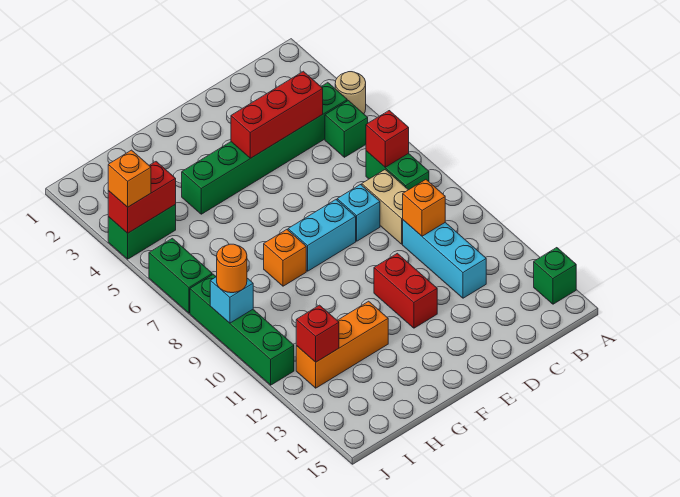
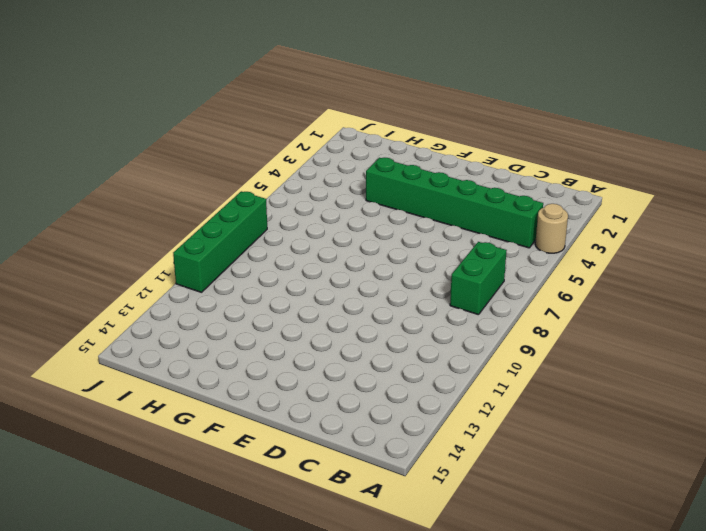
none -> green brick A14 level 1
none -> green brick B5 level 1
none -> tan brick C8:C9 level 1

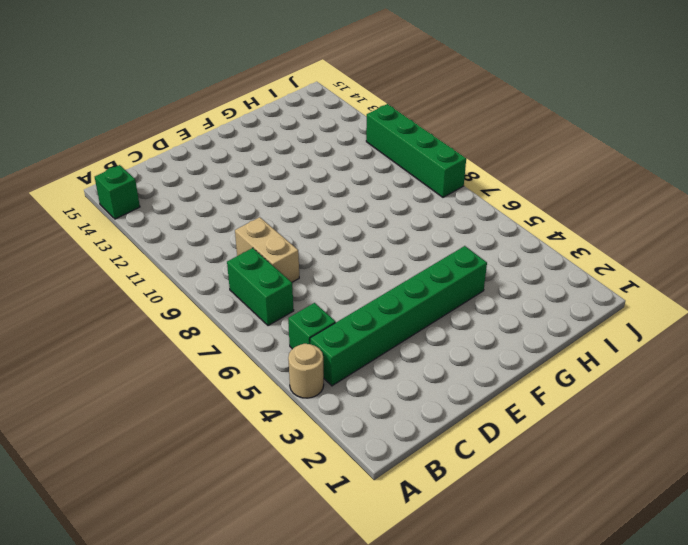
none -> cyan brick C10:C12 level 1
none -> cyan brick D8 level 1
none -> cyan brick E8:F8 level 1

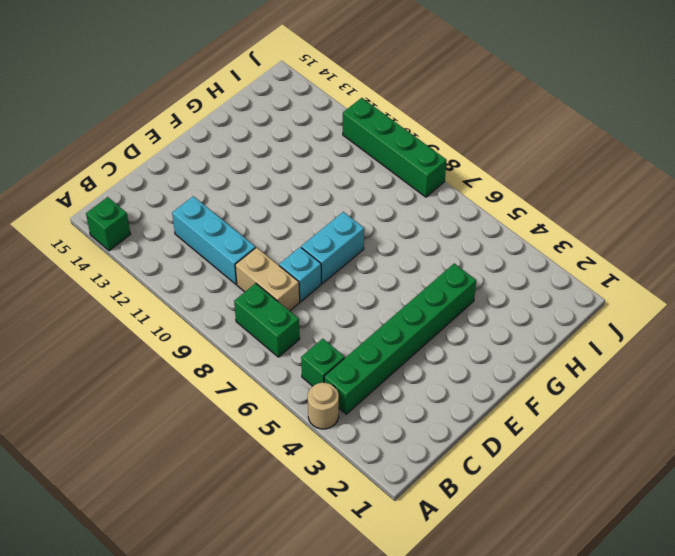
none -> red brick E11:E12 level 1
none -> orange brick G8 level 1
none -> orange brick G12:I12 level 1

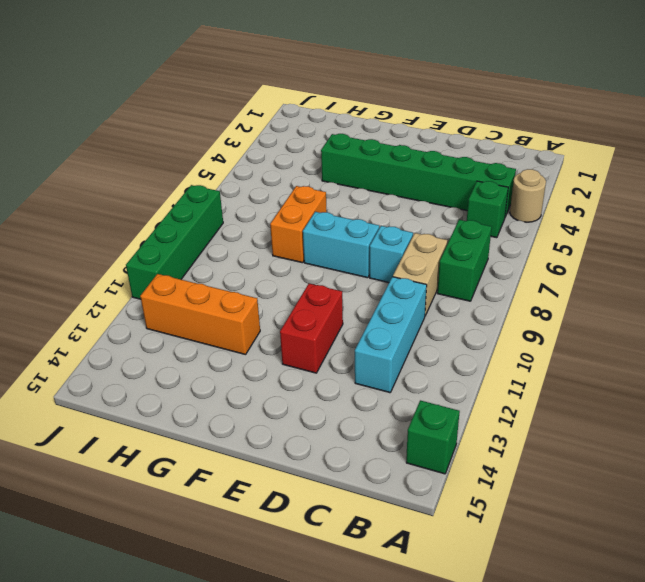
orange brick G7:G8 level 1 -> orange brick G8 level 1
none -> green brick I4:J4 level 1
none -> green brick J6:J7 level 1
none -> red brick B7 level 2

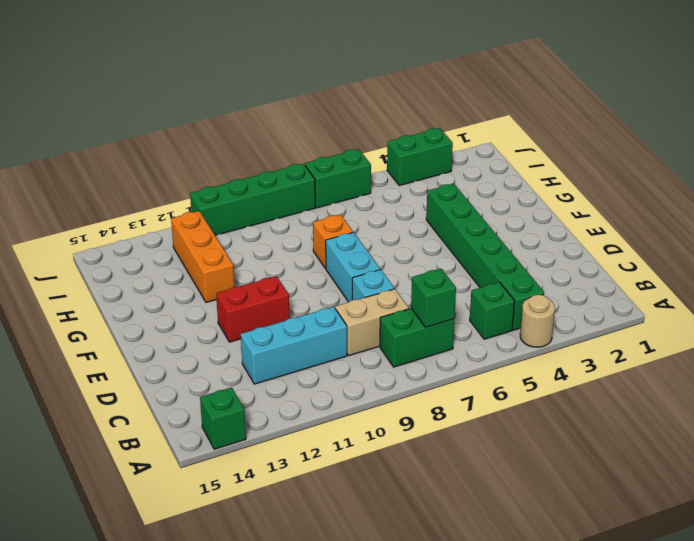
green brick B7 level 2 -> red brick B7 level 2
green brick J3:J4 level 1 -> green brick I4:J4 level 1
none -> red brick C4:E4 level 2
none -> orange brick C10 level 2
none -> red brick I4:J4 level 2

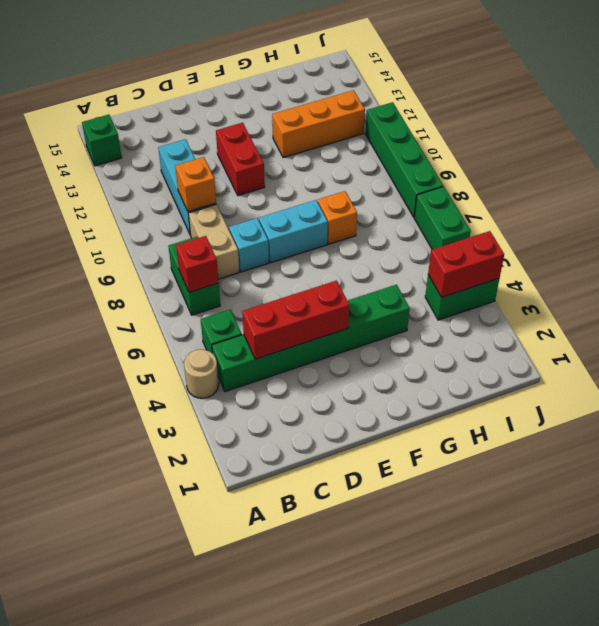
none -> red brick I12 level 2
none -> cyan brick J9 level 2
none -> orange brick J4 level 3

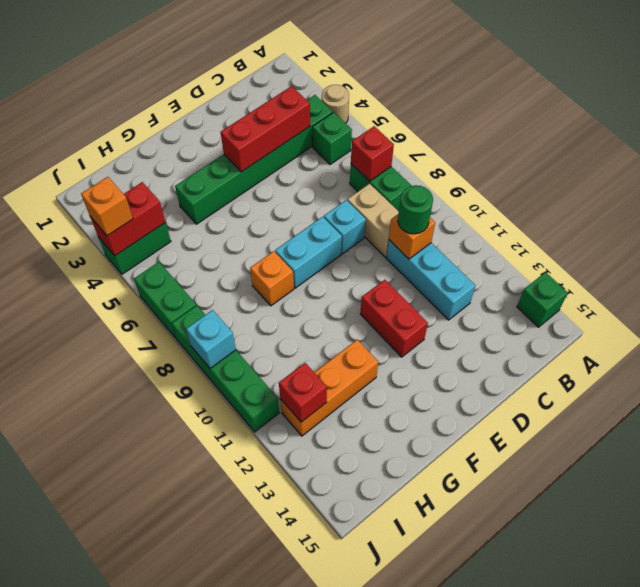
green round brick C10 level 3 -> none
none -> orange round brick J9 level 3

